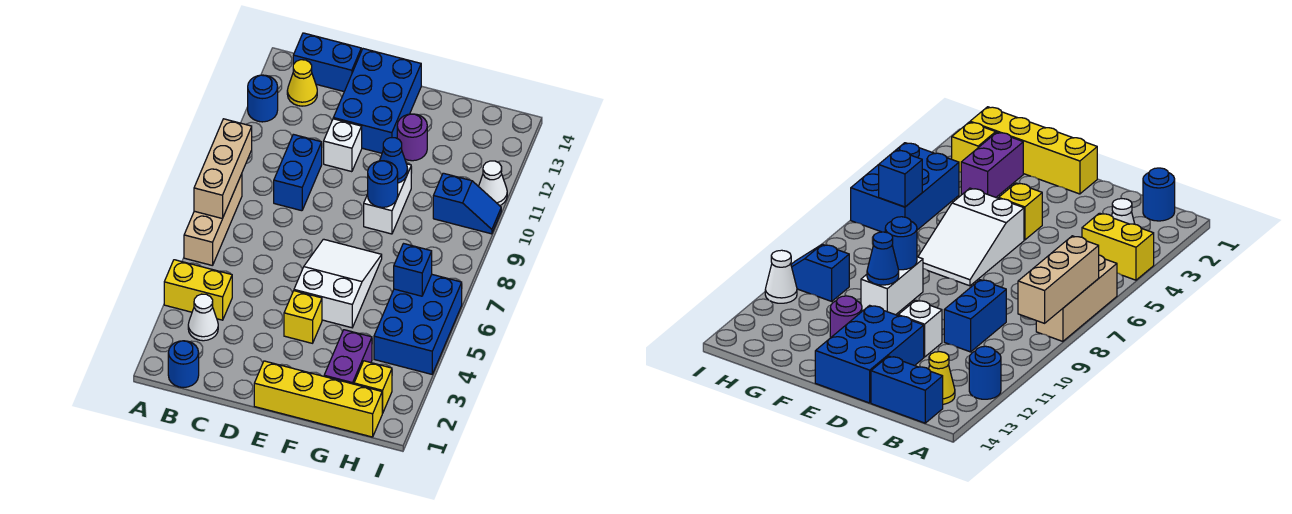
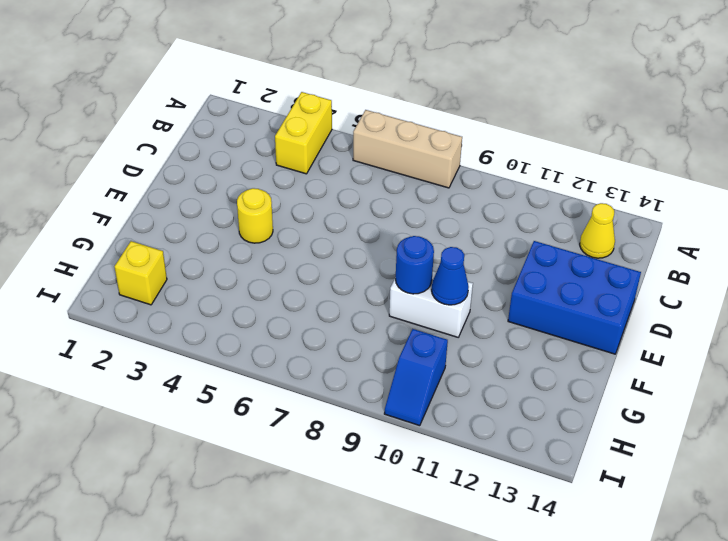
yellow round brick E4 level 1 -> yellow brick E4 level 1
none -> blue round brick A12 level 1
none -> blue round brick B1 level 1
none -> white cone B3 level 1

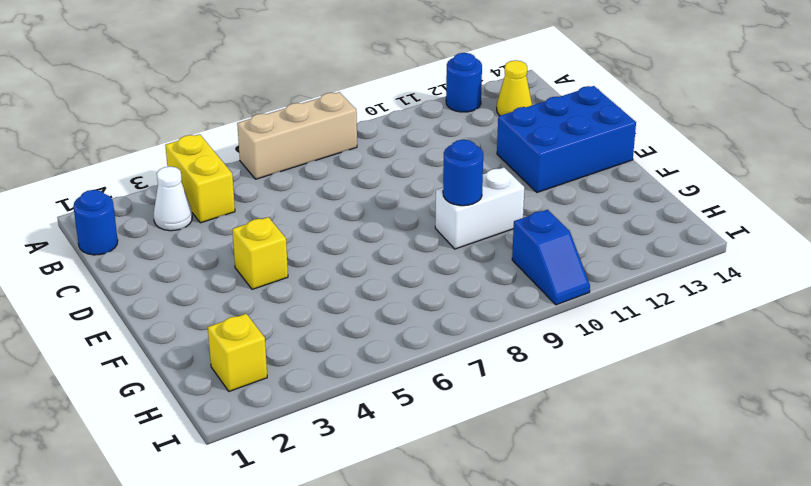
none -> blue brick B14:C14 level 1
none -> blue brick C9:C10 level 1
none -> white brick D11 level 1

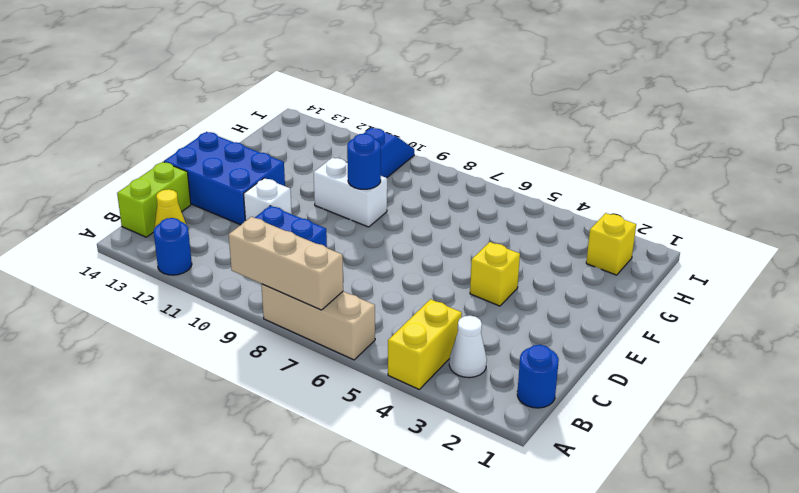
lime brick B14:C14 level 1 -> blue brick B14:C14 level 1
none -> yellow brick E1:H1 level 1
none -> white slope E5:F7 level 1 top 5
none -> purple round brick F12 level 1

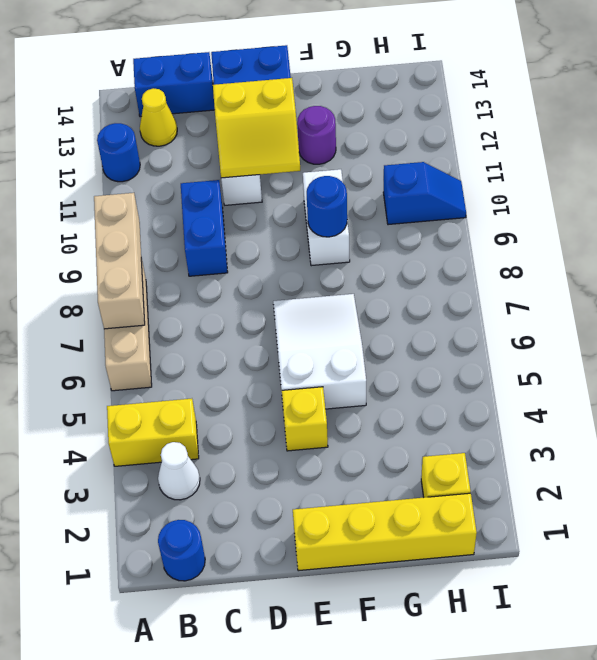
yellow slope D11:E12 level 2 top 12 -> none
none -> purple brick G2:G3 level 1
none -> blue brick H4:I6 level 1
none -> white cone I11 level 1

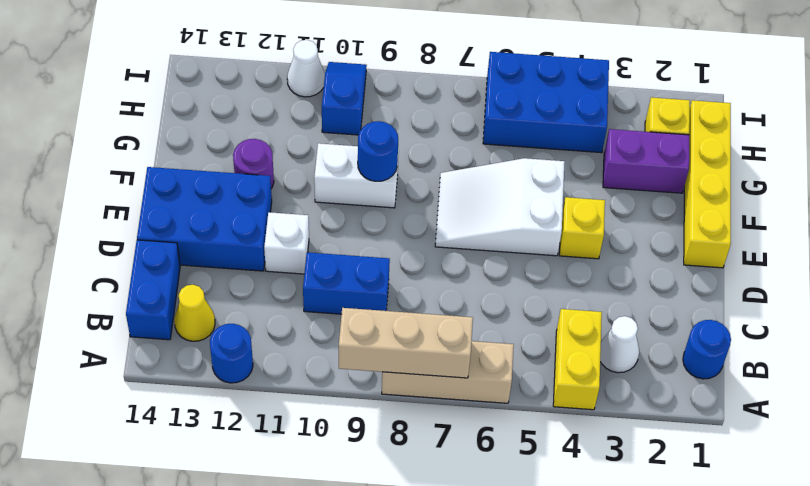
none -> blue cone F10 level 2
none -> blue brick H6 level 2

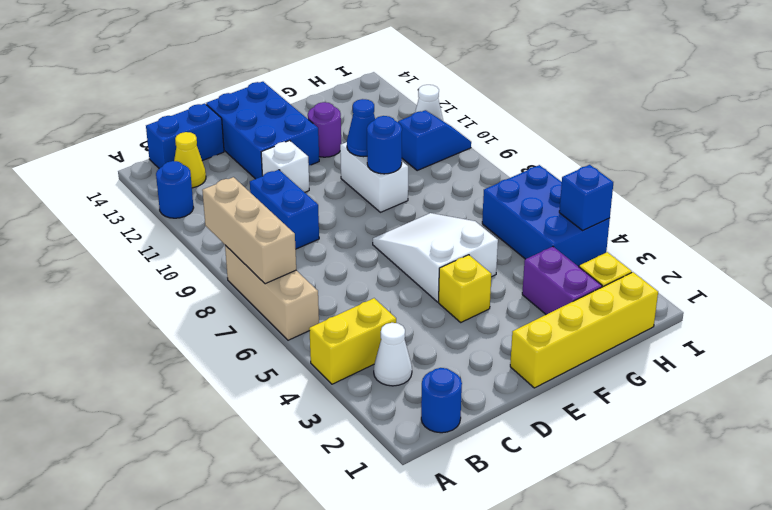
blue brick I4 level 2 -> blue brick H6 level 2

